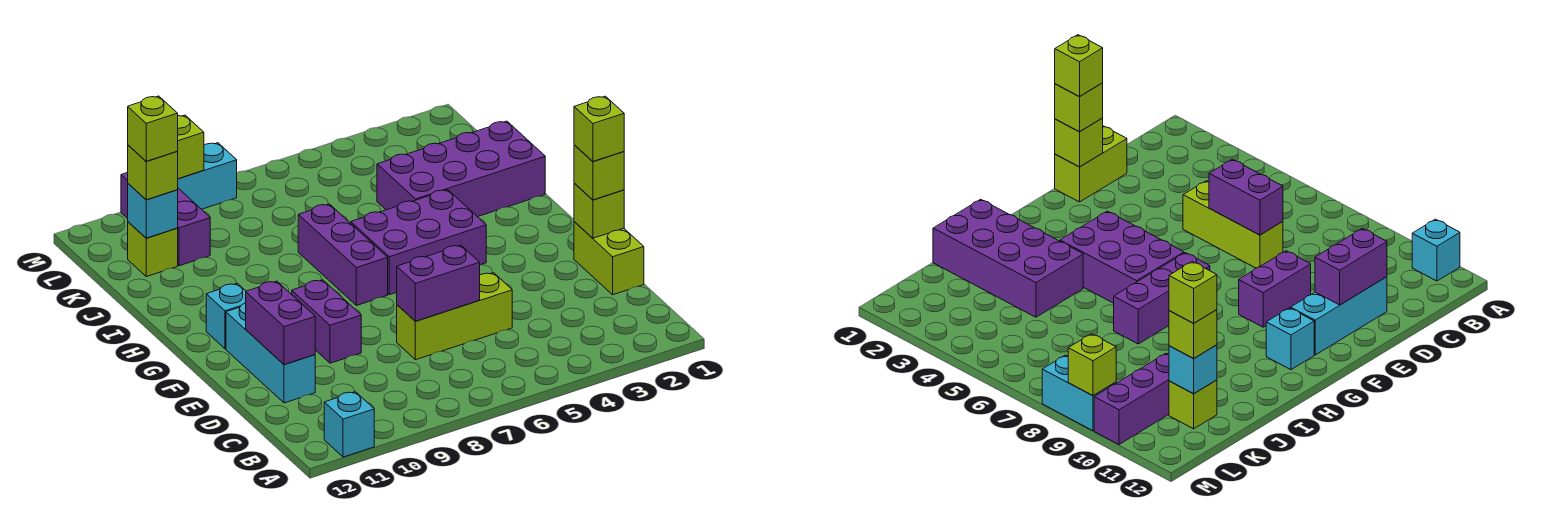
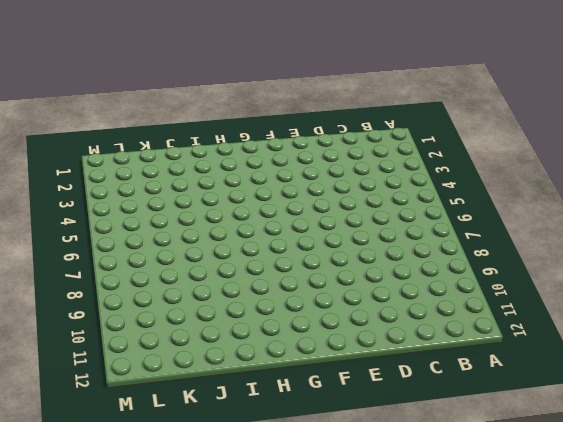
none -> cyan brick A11 level 1
none -> lime brick D1:E1 level 1
none -> lime brick D5:D7 level 1

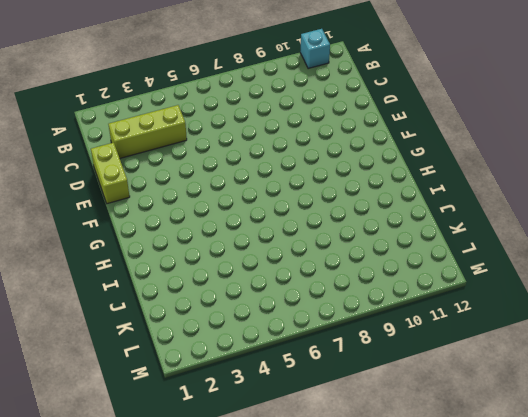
lime brick C2:C4 level 1 -> lime brick D5:D7 level 1
none -> cyan brick D11:F11 level 1
none -> purple brick E9:F9 level 1
none -> purple brick G4:H6 level 1

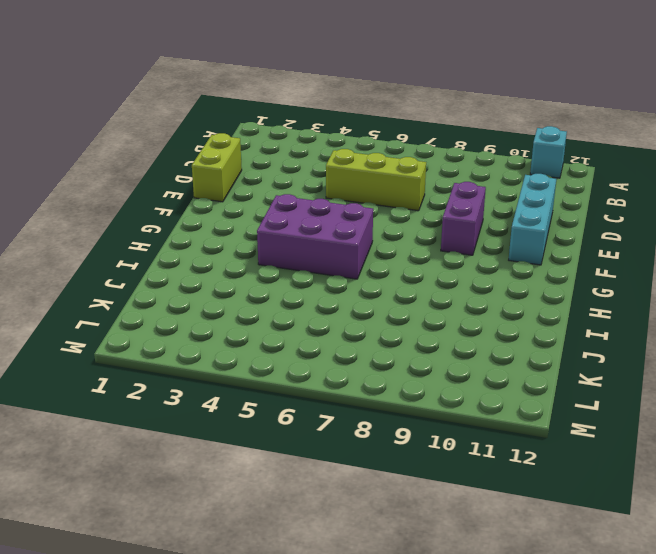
none -> purple brick G7:I7 level 1
none -> cyan brick G11 level 1
none -> purple brick I1:J4 level 1

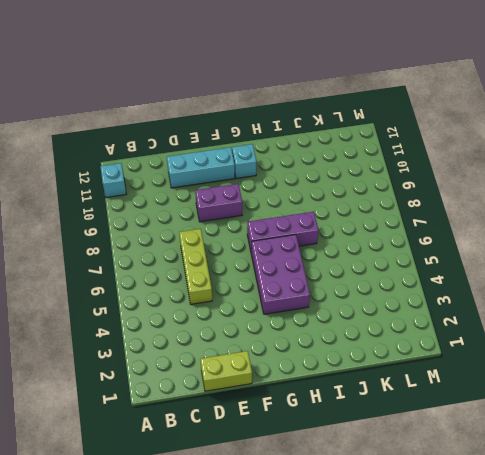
none -> purple brick I1:J4 level 1
none -> purple brick K10:M10 level 1
none -> lime brick K11 level 1

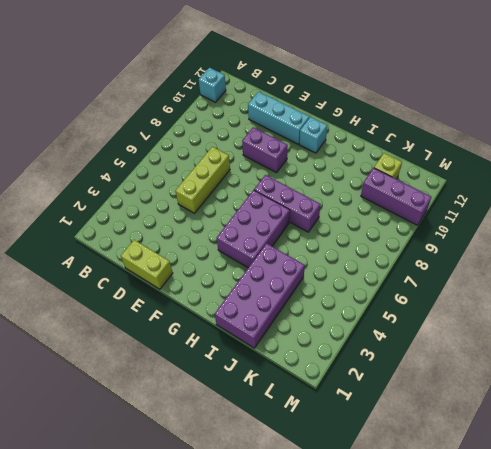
none -> cyan brick M8:M9 level 1
none -> purple brick D6:D7 level 2
none -> purple brick D11:E11 level 2

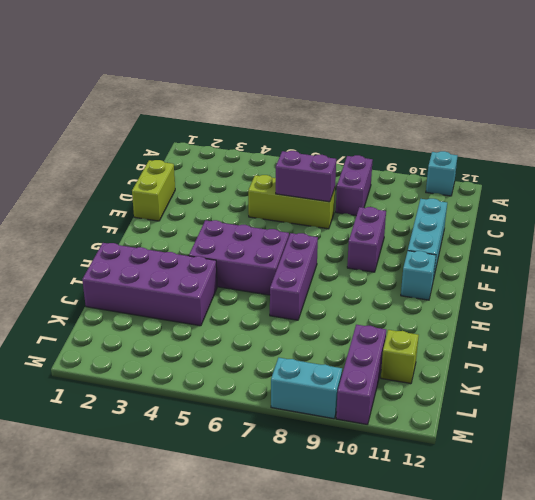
purple brick B8:C8 level 1 -> purple brick D11:E11 level 2
none -> lime brick E1 level 2
none -> cyan brick K11 level 2
none -> lime brick M9 level 2

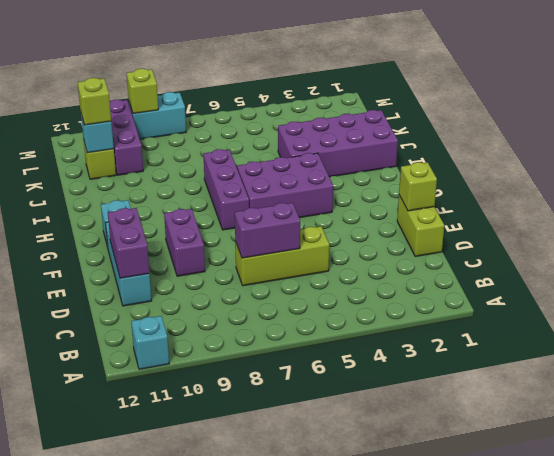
none -> lime brick E1 level 3
none -> lime brick E1 level 4
none -> lime brick K11 level 4

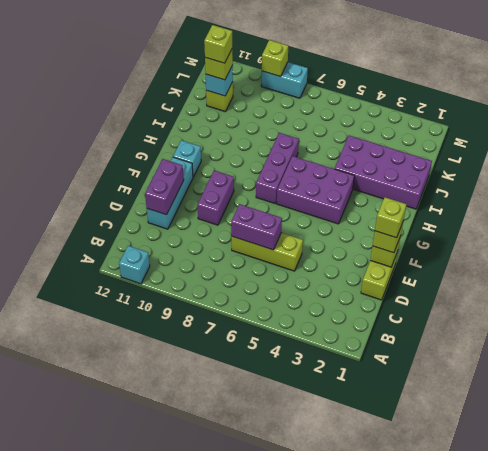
none -> purple brick K10:M10 level 1

